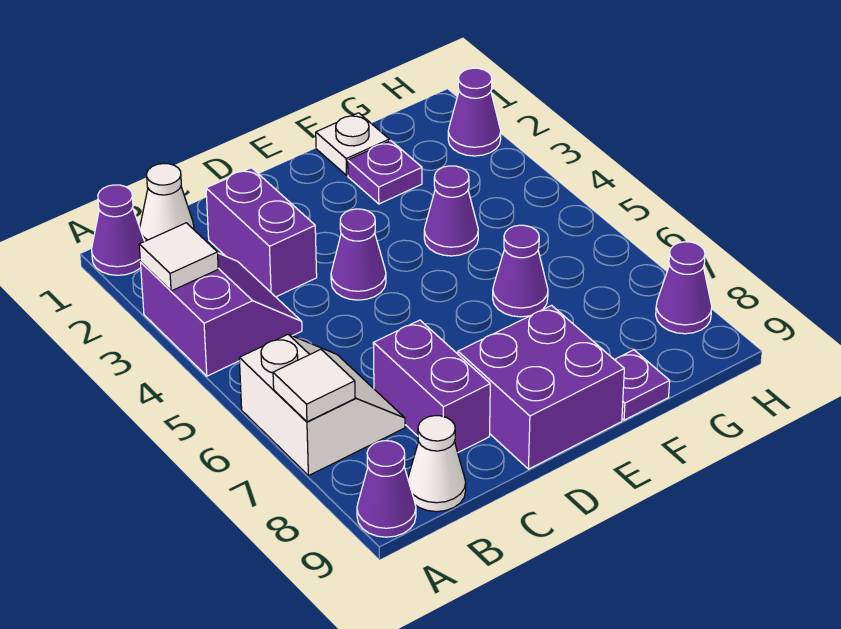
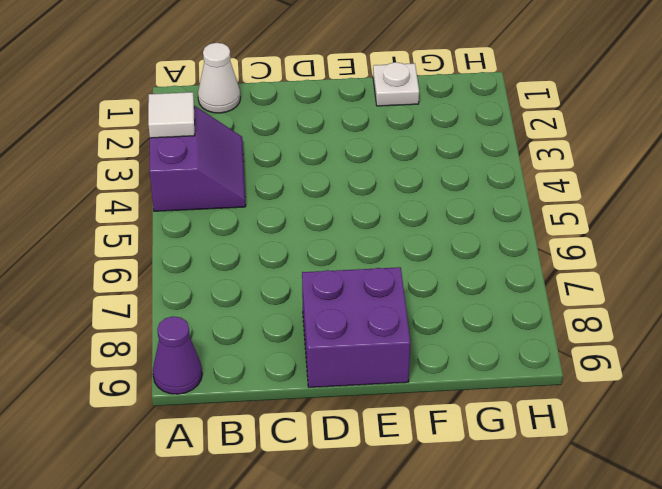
none -> purple cone A1 level 1
none -> white slope A6:B7 level 1 top A
none -> white cone B9 level 1

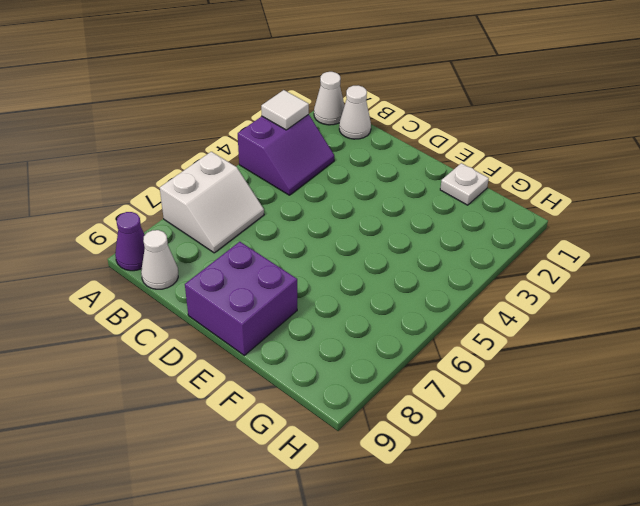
white cone A1 level 1 -> purple cone A1 level 1
none -> purple brick C2:C3 level 1
none -> purple brick C7:C8 level 1
none -> purple cone D4 level 1

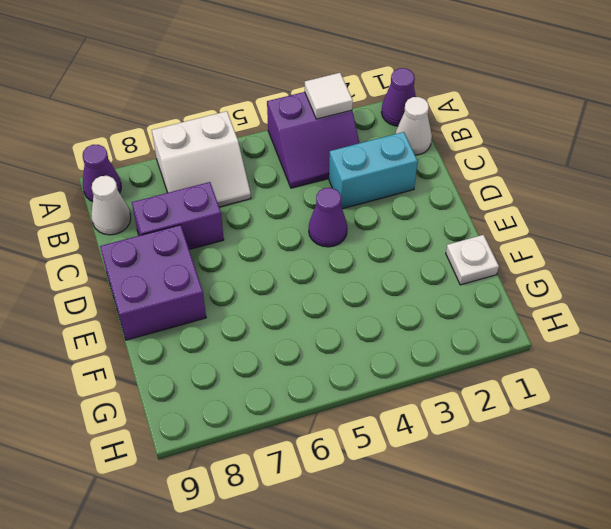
cyan brick C2:C3 level 1 -> purple brick C2:C3 level 1
none -> purple plate F2 level 1
none -> purple cone F4 level 1
none -> purple cone F6 level 1

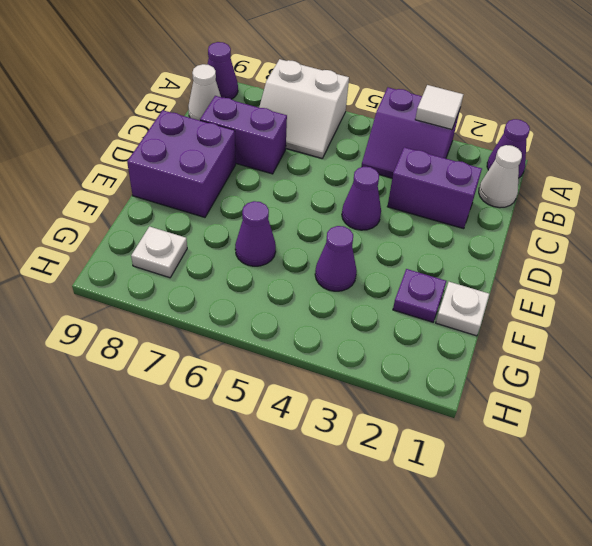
white plate G8 level 1 -> none
none -> purple plate F9 level 1
none -> purple cone H2 level 1
none -> purple cone H8 level 1

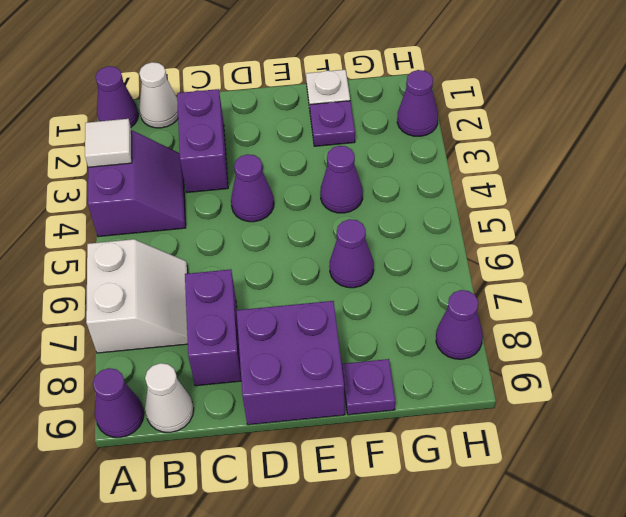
none -> white tile A7 level 2

